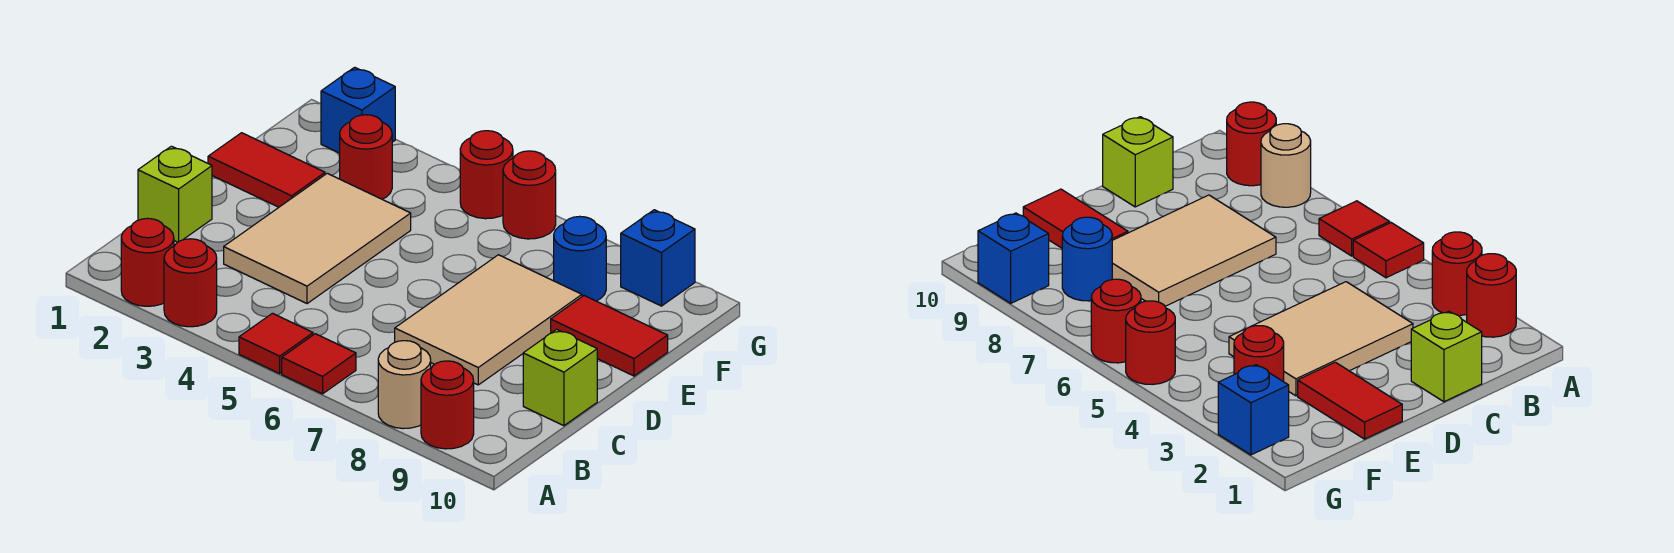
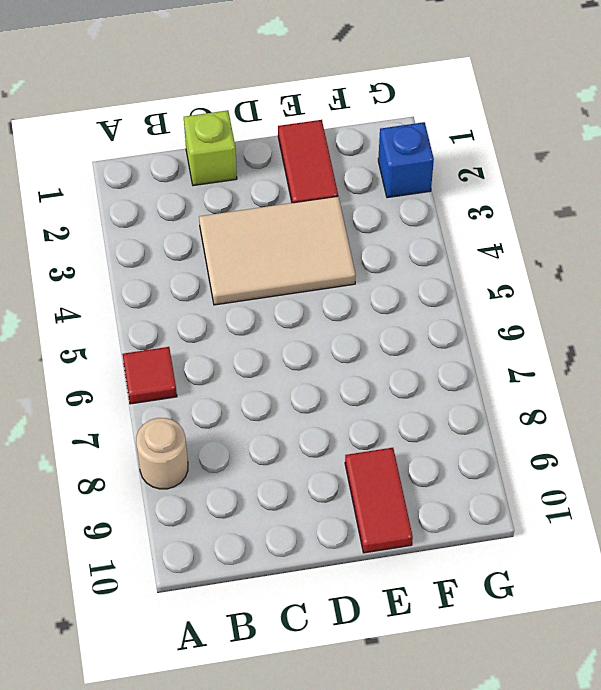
none -> red round brick A2 level 1
none -> red round brick A3 level 1
none -> red tile A5 level 1

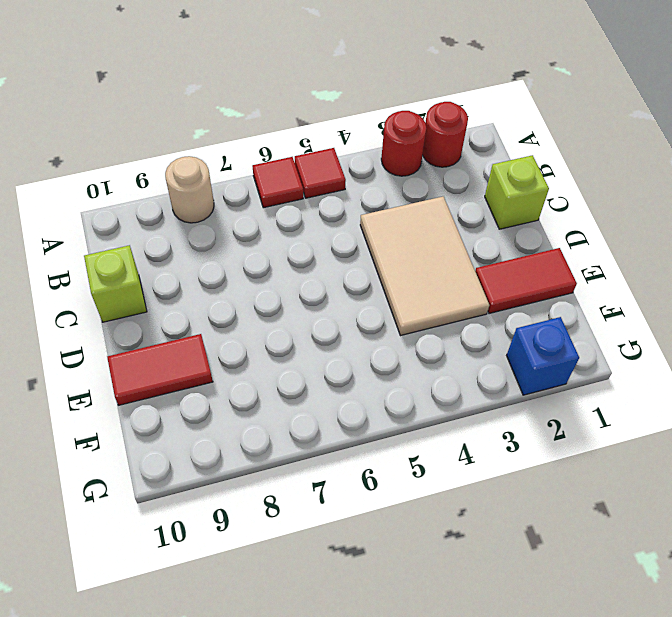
none -> red round brick A9 level 1
none -> tan tile C7:E8 level 1
none -> red round brick F3 level 1

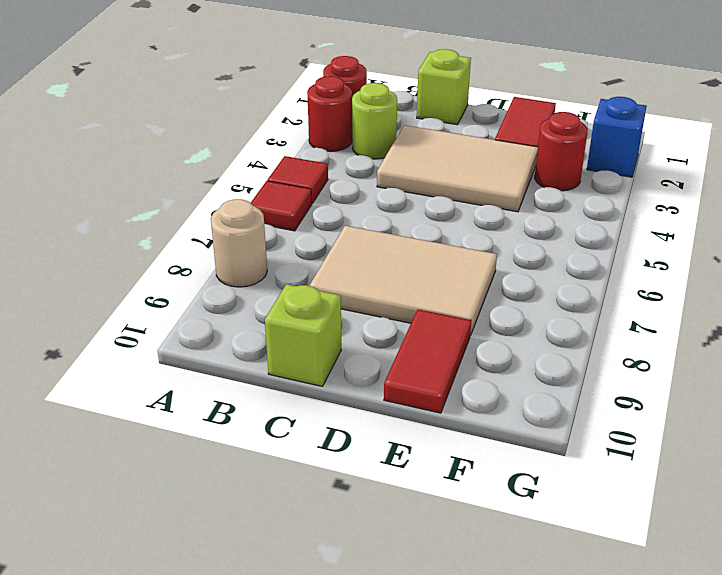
lime round brick B3 level 1 -> none
none -> red round brick A9 level 1
none -> blue round brick F8 level 1
none -> red round brick G5 level 1

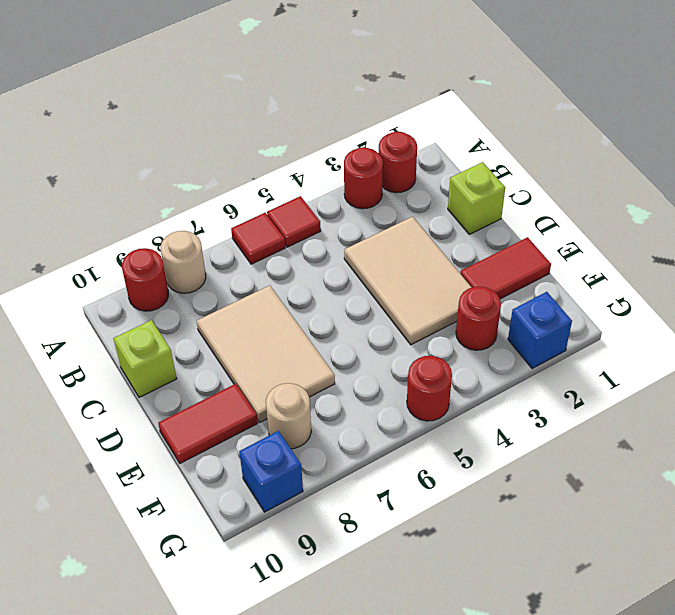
tan round brick F8 level 1 -> blue round brick F8 level 1
none -> red round brick G6 level 1

